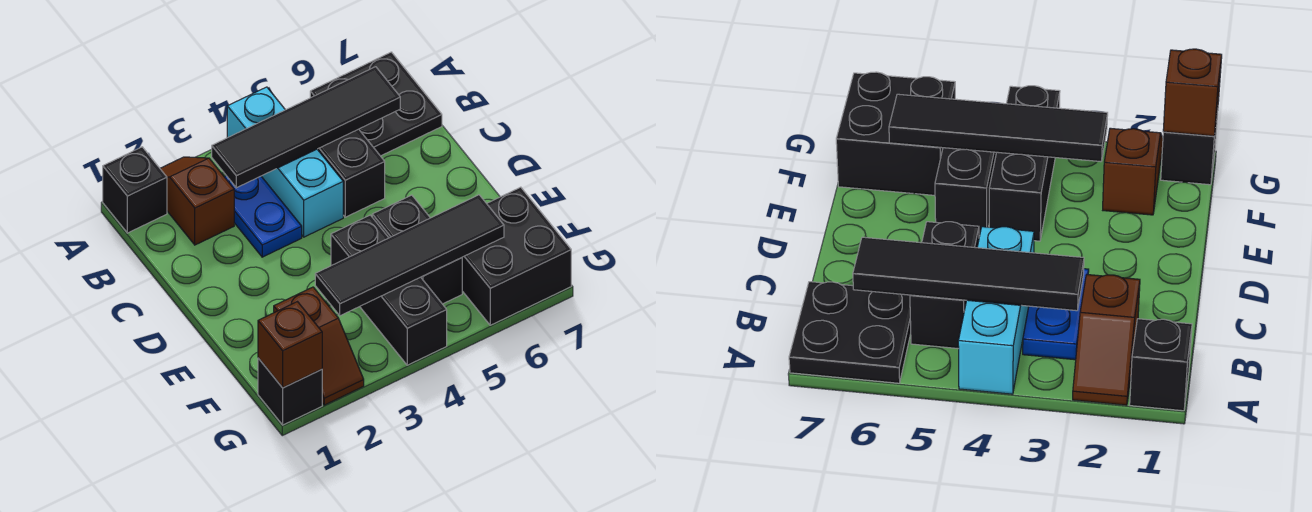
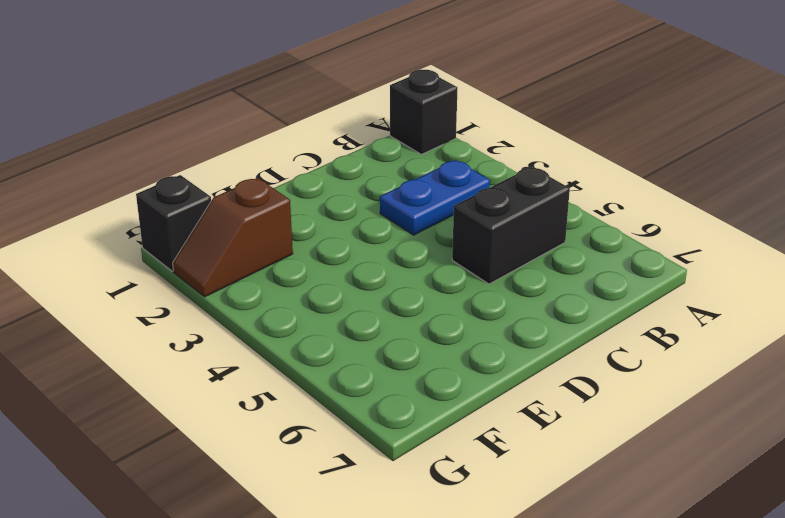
none -> brown slope A2:B2 level 1 top B
none -> cyan brick A4:C4 level 1
none -> black plate A6:B7 level 1

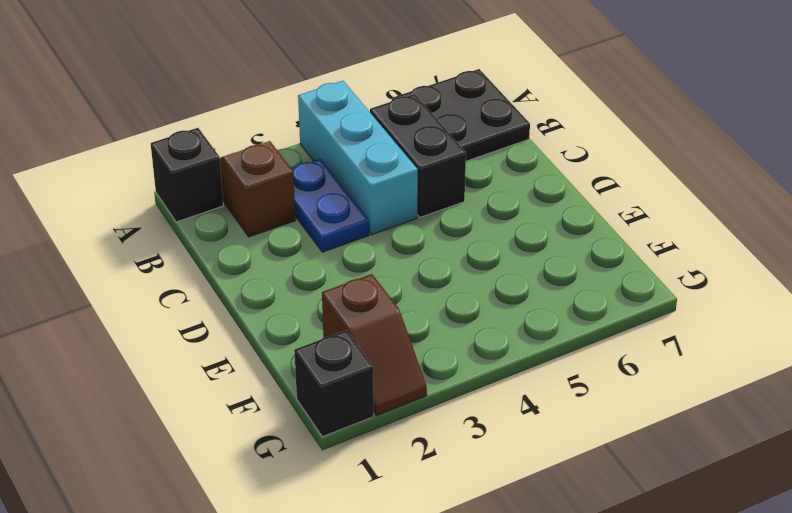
none -> black brick E4:G4 level 1
none -> black brick E5:F5 level 1
none -> black brick F6:G7 level 1

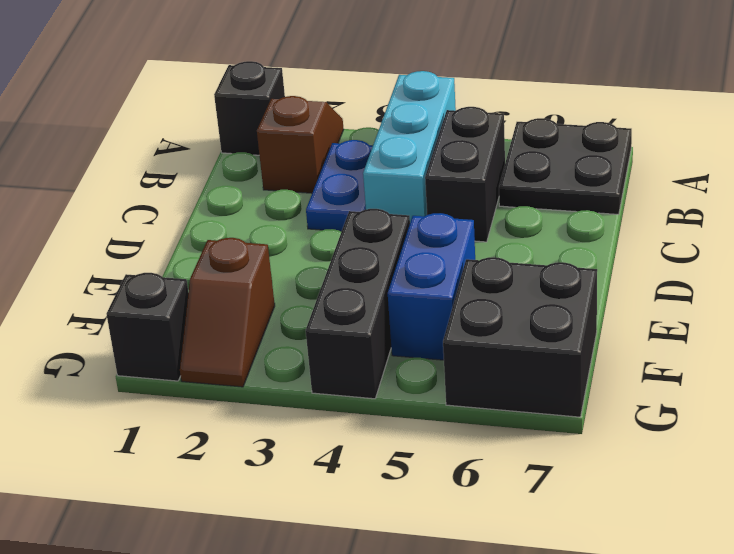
blue brick E5:F5 level 1 -> black brick E5:F5 level 1
none -> black tile B3:B6 level 2
none -> black tile F3:F6 level 2
none -> brown brick G1 level 2

